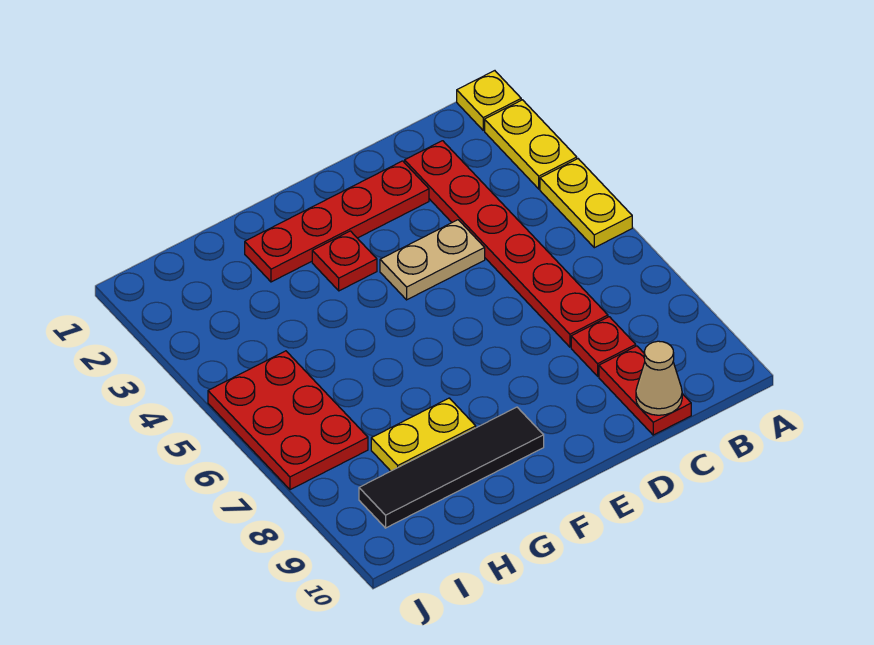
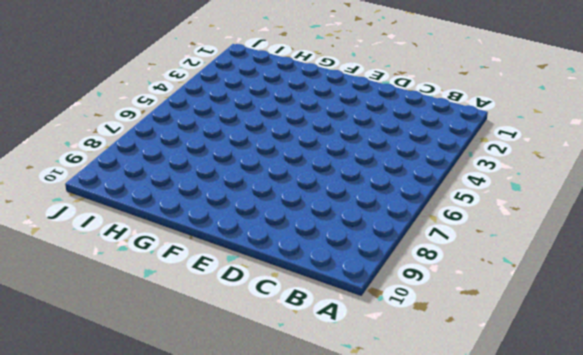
none -> yellow plate A1 level 1
none -> yellow plate A2:A3 level 1
none -> yellow plate A4:A5 level 1

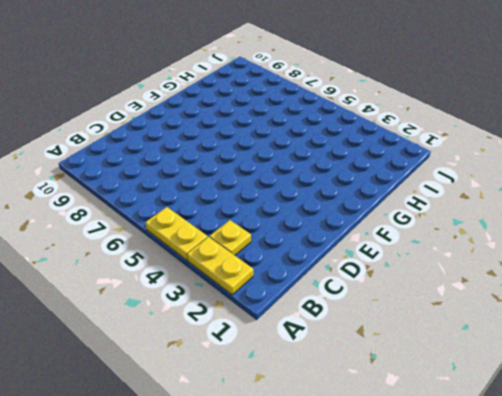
yellow plate B3 level 1 -> yellow plate A1 level 1
none -> red plate C2:C7 level 1
none -> red plate C8 level 1
none -> red plate C9:C10 level 1

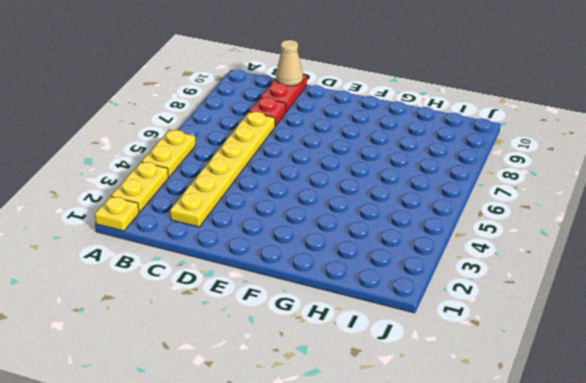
yellow plate C2:C7 level 1 -> red plate C2:C7 level 1
none -> red plate D2:G2 level 1
none -> tan plate D4:E4 level 1
none -> red plate F3 level 1

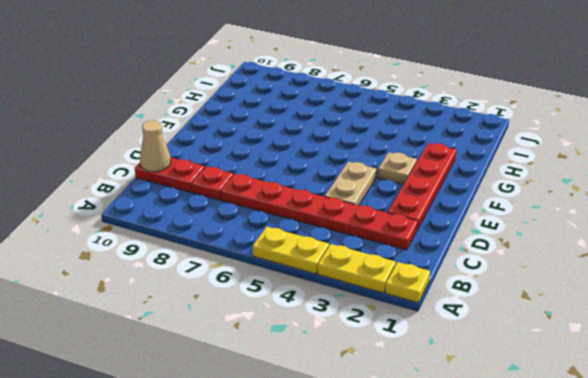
tan plate F3 level 1 -> red plate F3 level 1
none -> black tile F9:I9 level 1
none -> yellow plate G8:H8 level 1
none -> red plate I5:J7 level 1

